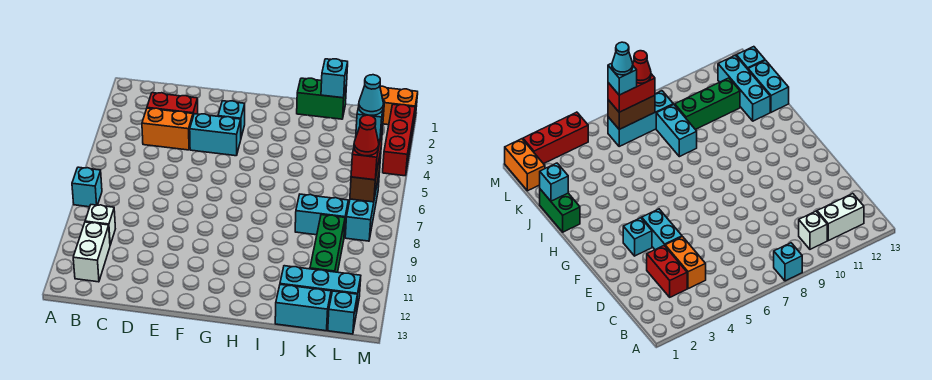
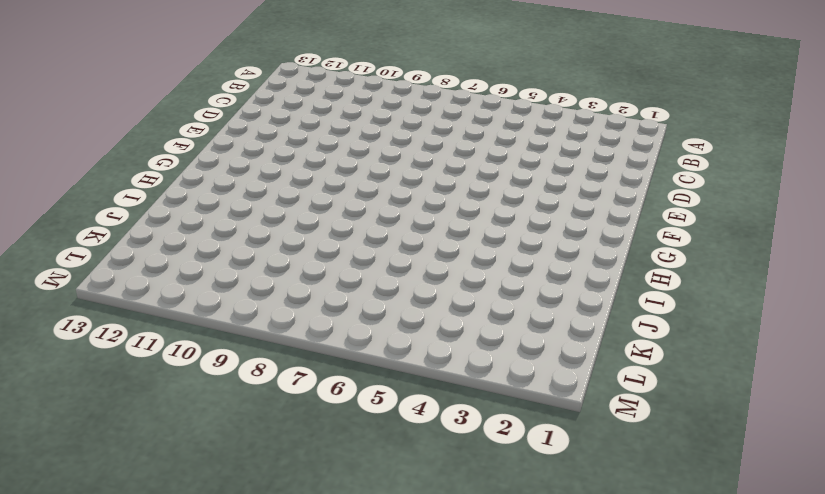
none -> cyan brick A8 level 1
none -> white brick B10 level 1
none -> white brick B11:B12 level 1

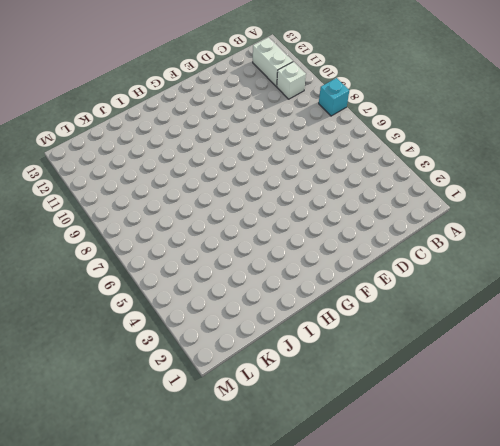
none -> red brick C3:D3 level 1
none -> orange brick C4:D4 level 1
none -> cyan brick E4:F4 level 1

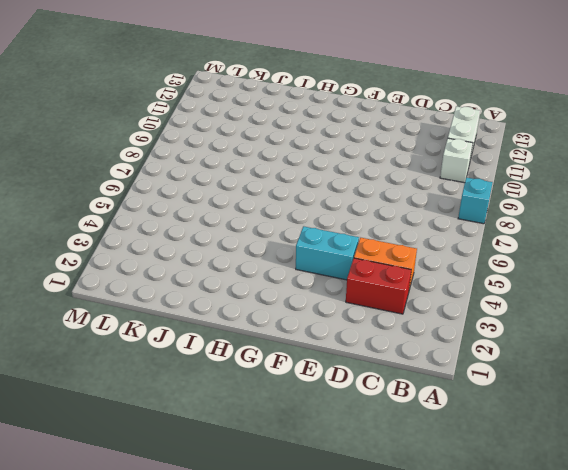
none -> cyan brick F3 level 1
none -> green brick I1:J1 level 1
none -> cyan brick J8:K8 level 1

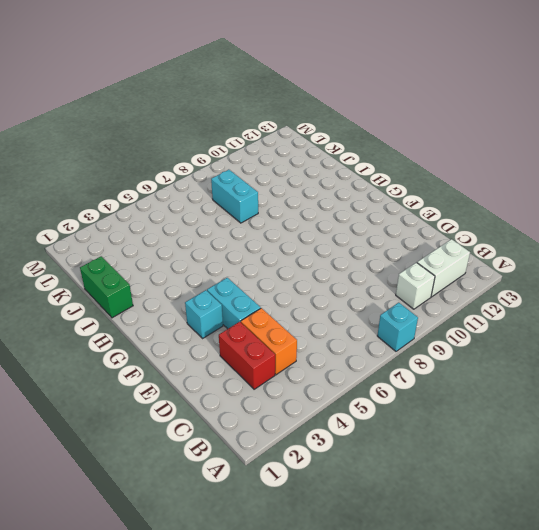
none -> cyan brick J12:L12 level 1
none -> cyan brick J13:K13 level 1
none -> green brick K9:K11 level 1

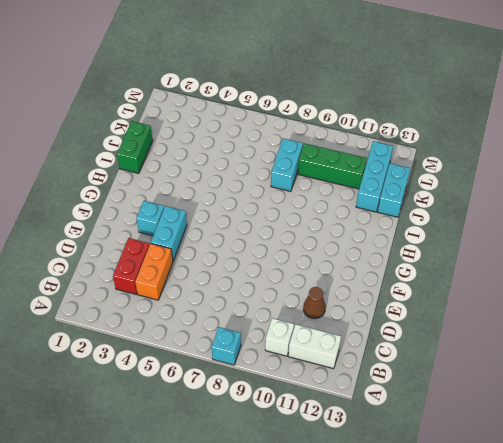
brown cone D11 level 1 -> none
none -> orange brick L1:M1 level 1
none -> cyan brick L6:L8 level 1
none -> cyan brick L13 level 1

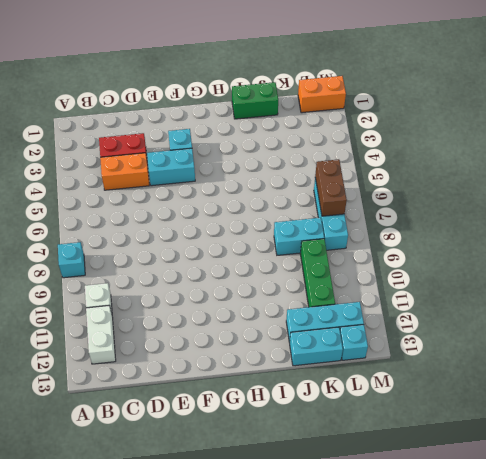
none -> red brick M2:M4 level 1
none -> cyan brick J1 level 2
none -> red brick L6:L7 level 3

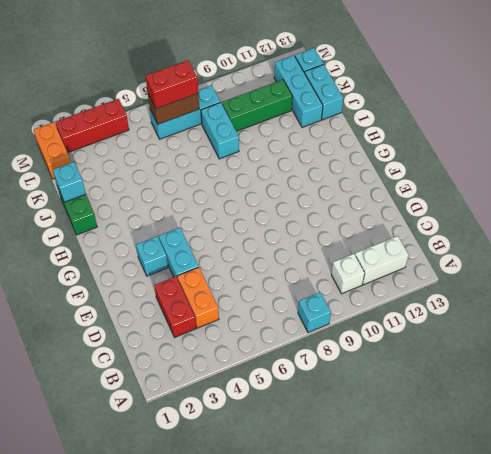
none -> cyan brick L6 level 4
none -> red cone L7 level 4
none -> cyan cone L6 level 5

